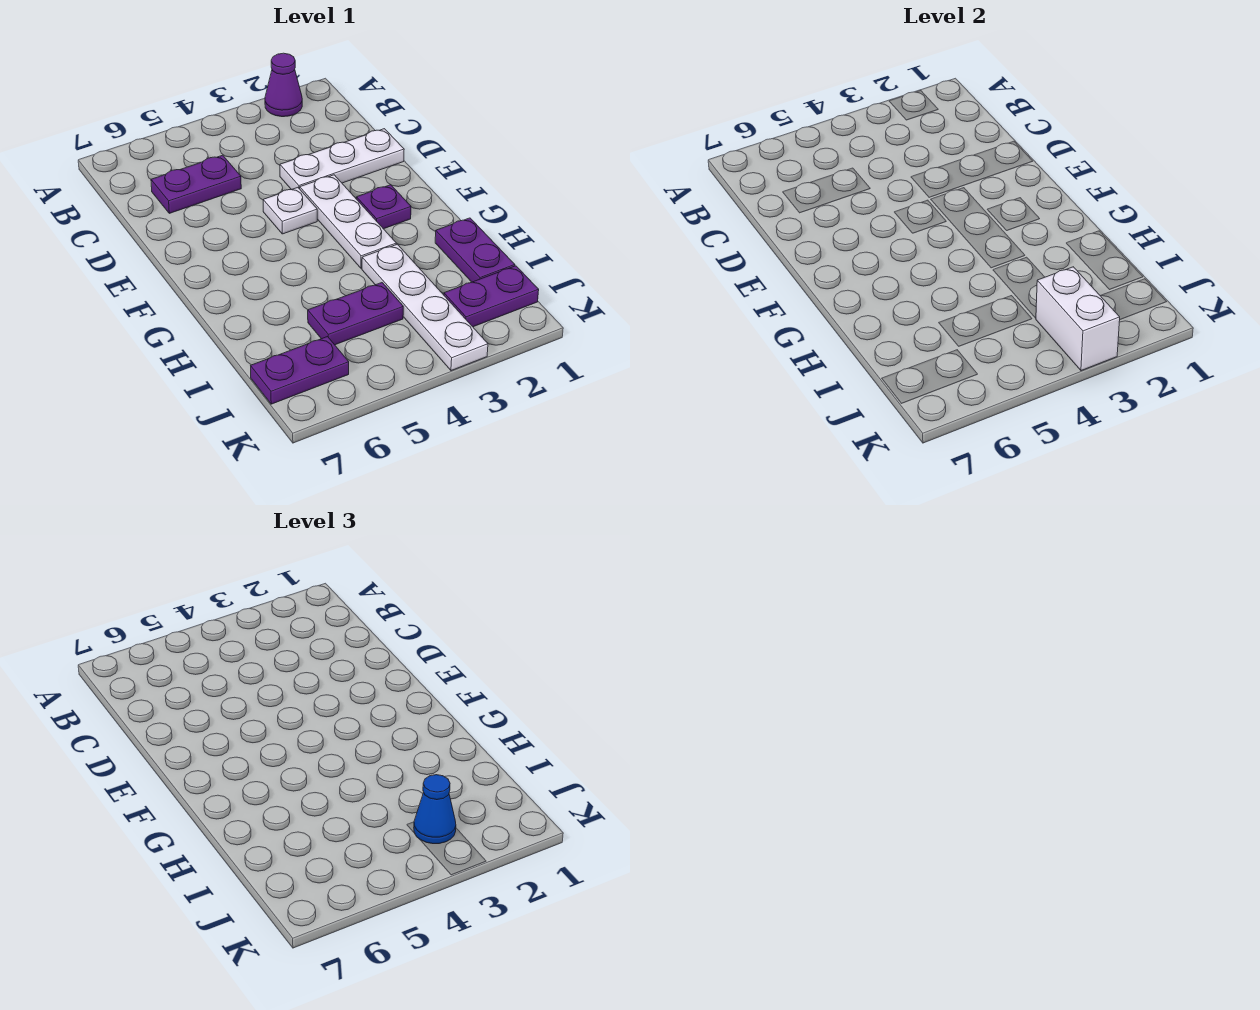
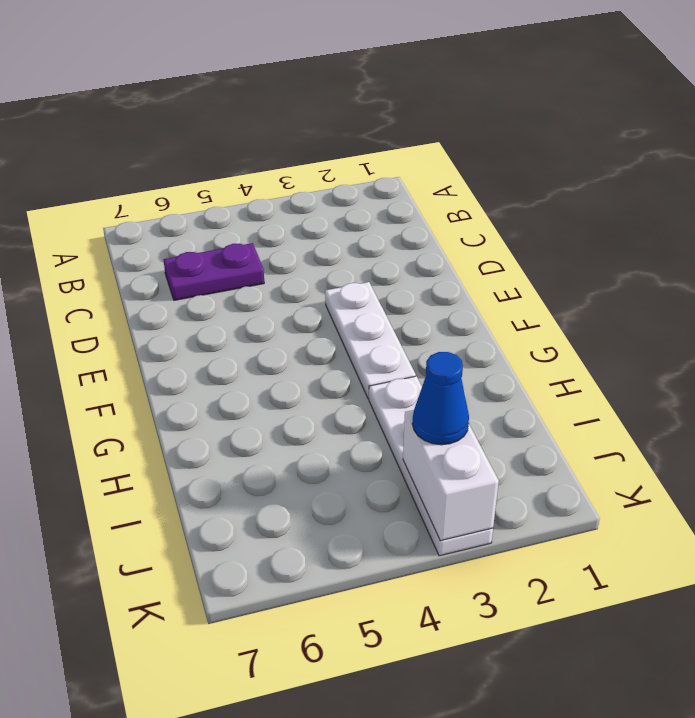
none -> purple cone A2 level 1
none -> white plate D1:D3 level 1
none -> white plate E4 level 1

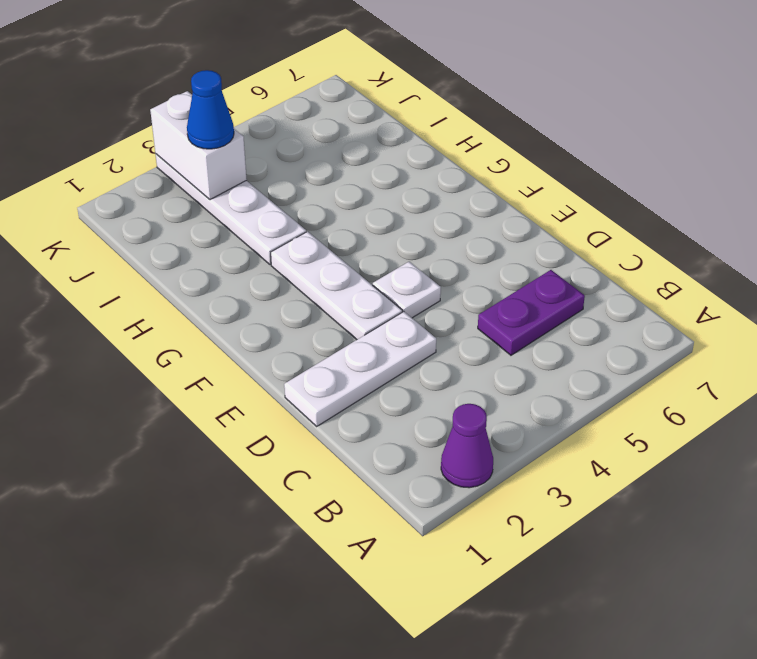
none -> purple plate F2 level 1
none -> purple plate H1:I1 level 1
none -> purple plate I4:I5 level 1

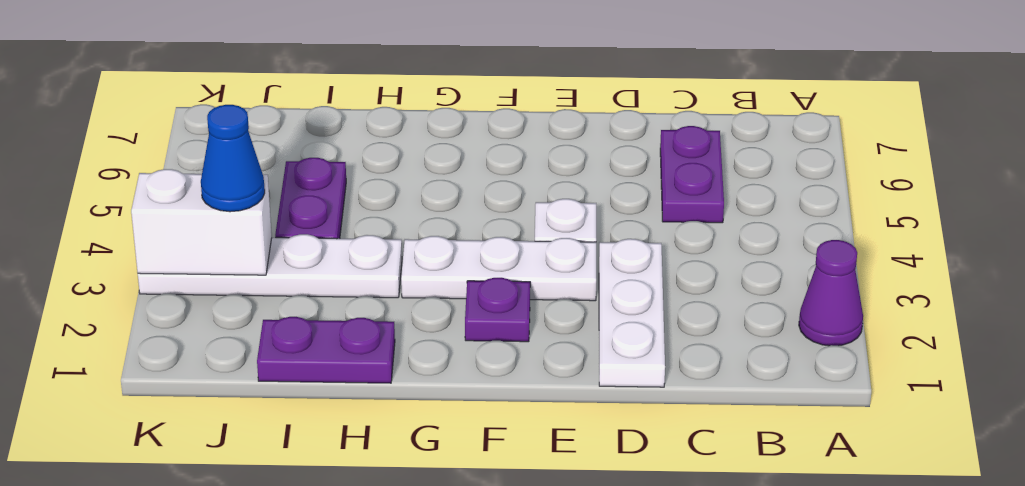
none -> purple plate J1:J2 level 1
none -> purple plate J6:J7 level 1

